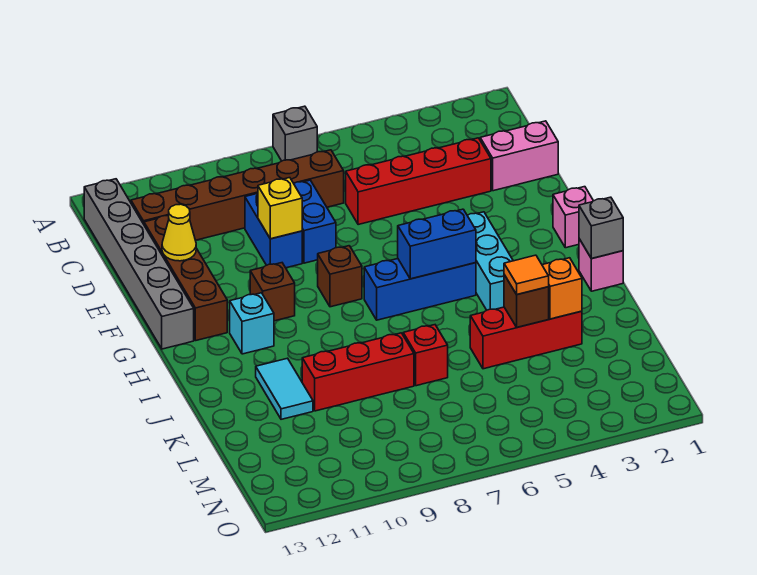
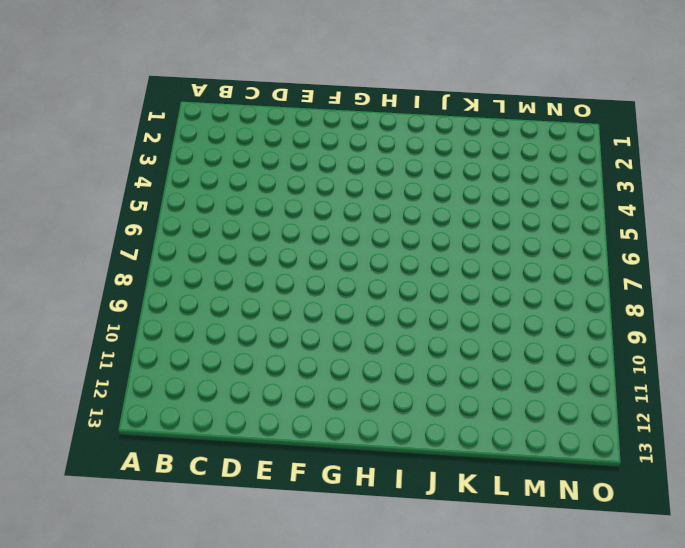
none -> grey brick A7 level 1
none -> grey brick B13:G13 level 1
none -> brown brick C7:C12 level 1

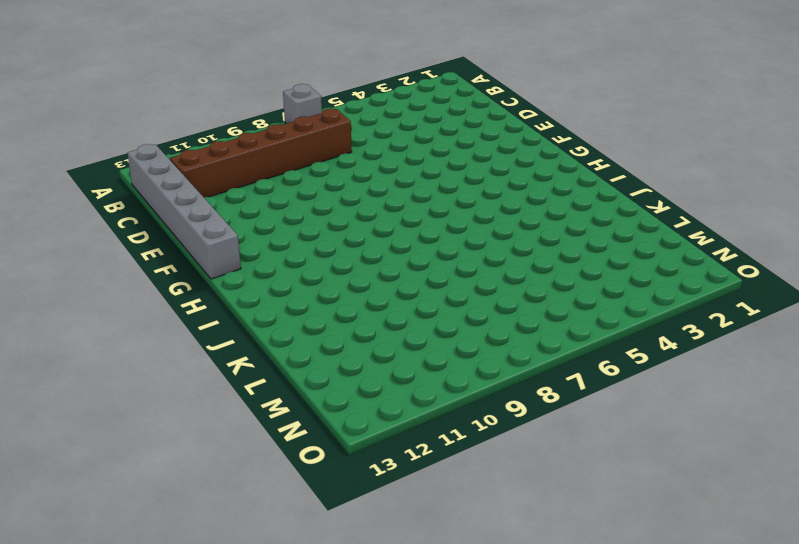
none -> pink brick D1:D2 level 1
none -> red brick D3:D6 level 1
none -> blue brick D8:E8 level 1

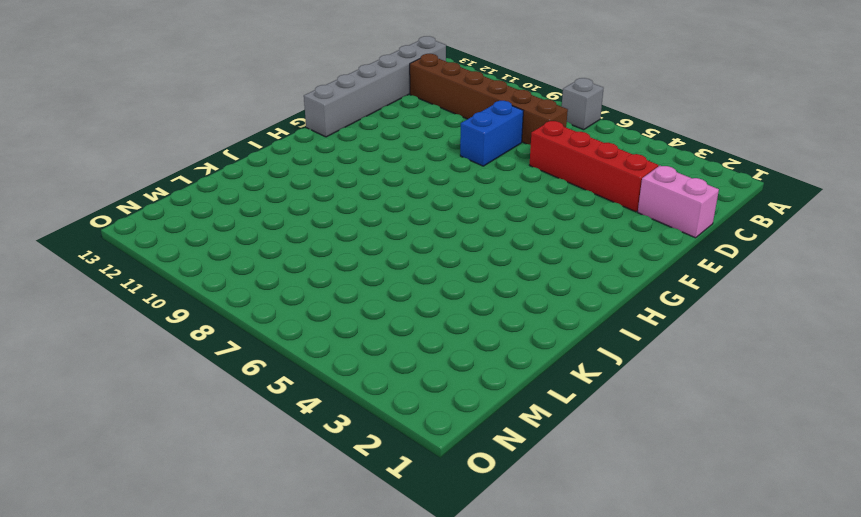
none -> blue brick D9:E9 level 1
none -> brown brick D12:G12 level 1
none -> pink brick G1 level 1

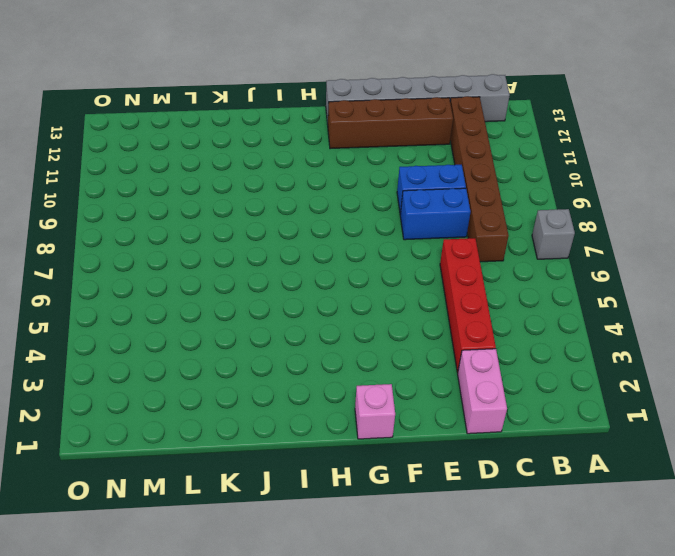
none -> cyan brick G4:I4 level 1
none -> brown brick G8 level 1
none -> brown brick G10 level 1

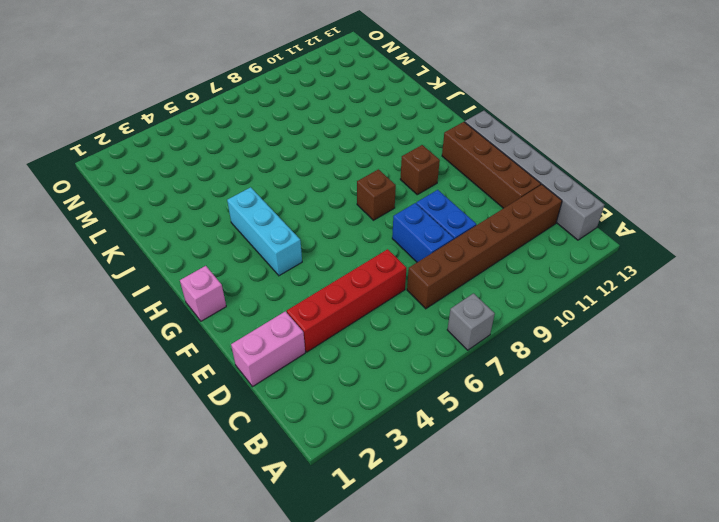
none -> blue brick H5:H7 level 1
none -> cyan brick H11 level 1
none -> pink brick I1 level 1

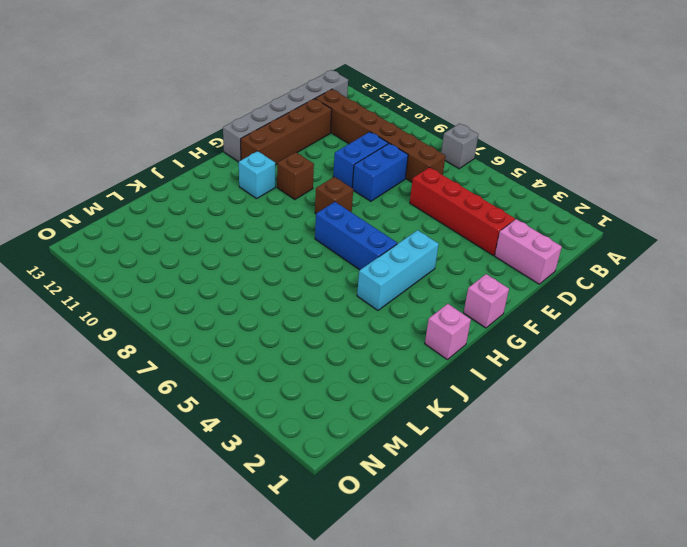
none -> cyan tile J11:K11 level 1
none -> red brick K3:K5 level 1
none -> red brick K7 level 1

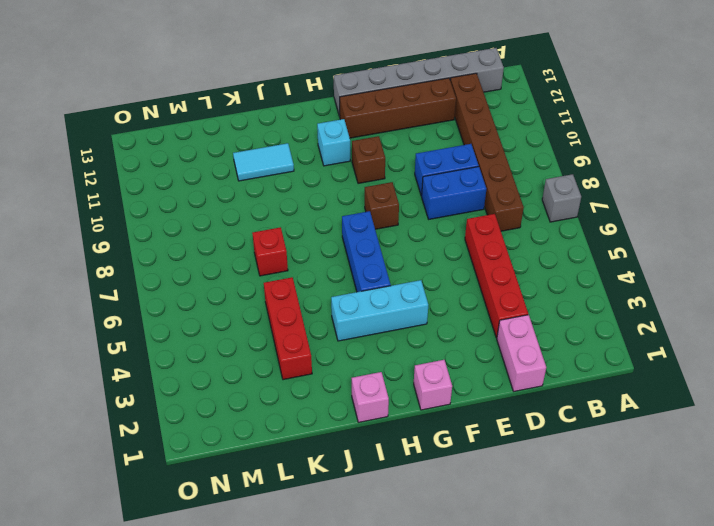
none -> red brick K8:K10 level 1
none -> yellow brick E9 level 2
none -> yellow cone E12 level 2

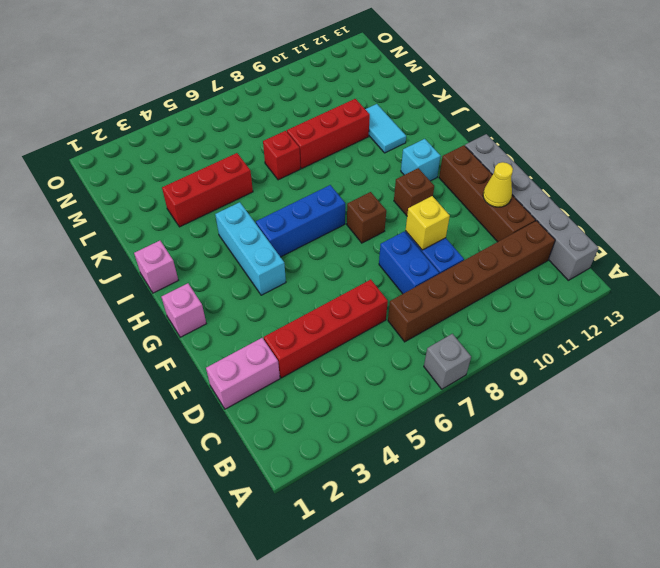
none -> blue brick H5:H6 level 2
none -> grey brick I1 level 2
none -> orange brick K3 level 2

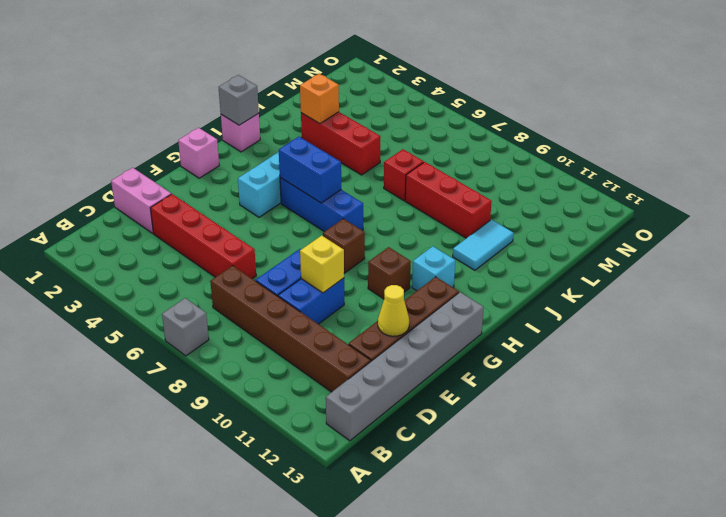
none -> brown brick K4 level 2
none -> orange tile K4 level 3

